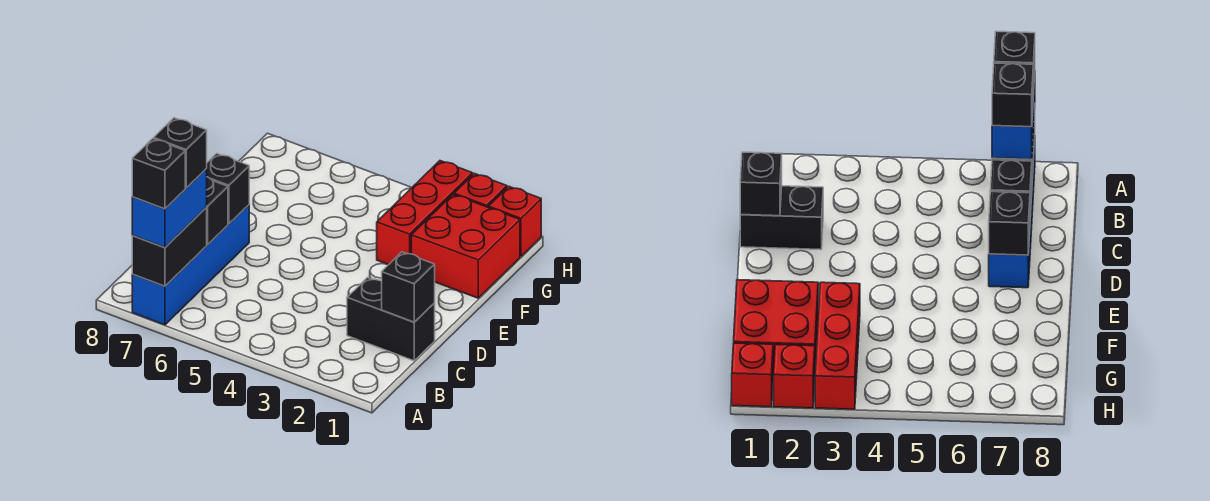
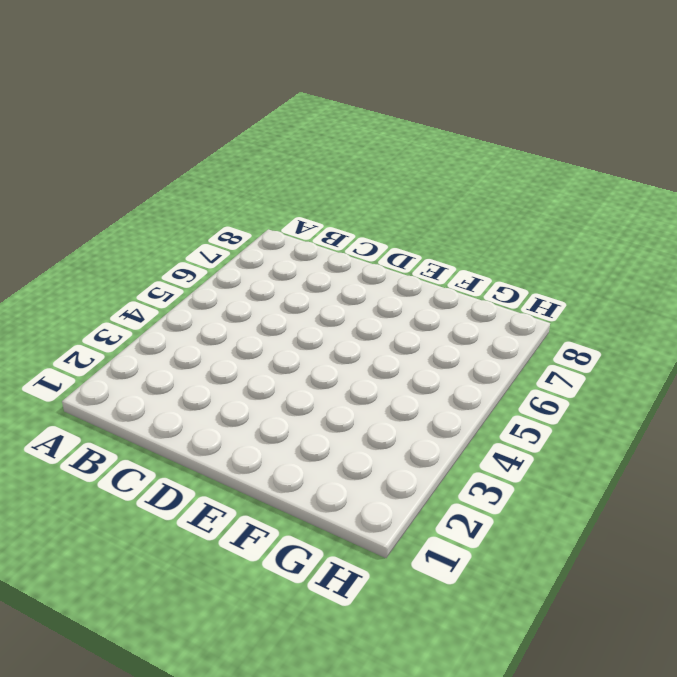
none -> blue brick A7:D7 level 1
none -> black brick C1:C2 level 1
none -> red brick F1:G2 level 1

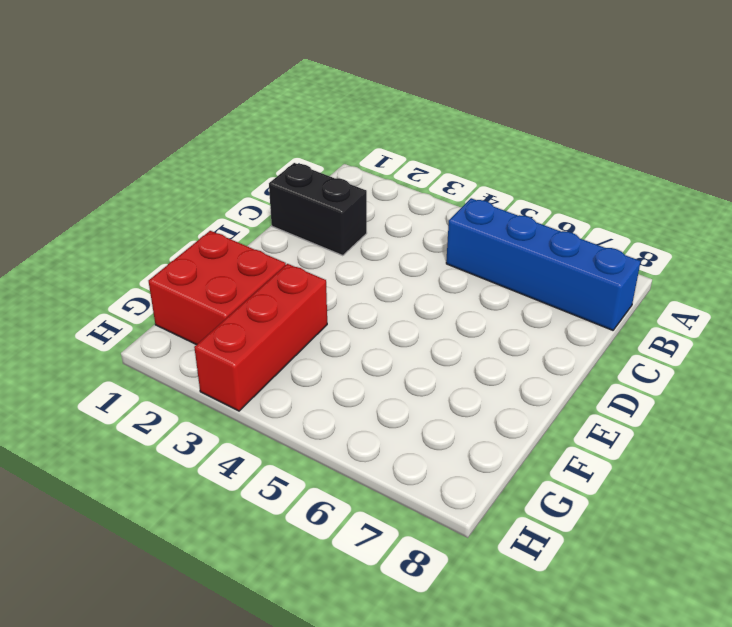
blue brick B5:B8 level 1 -> blue brick A7:D7 level 1
none -> red brick H1 level 1
none -> red brick H2 level 1
none -> black brick A7:B7 level 2

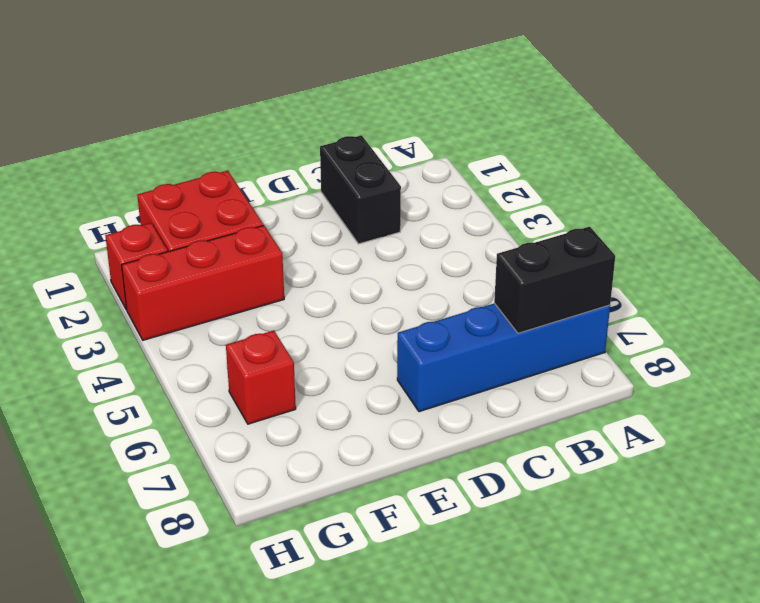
red brick G6 level 1 -> red brick H1 level 1
none -> black brick C1 level 2
none -> black brick C7 level 2
none -> black brick D7 level 2

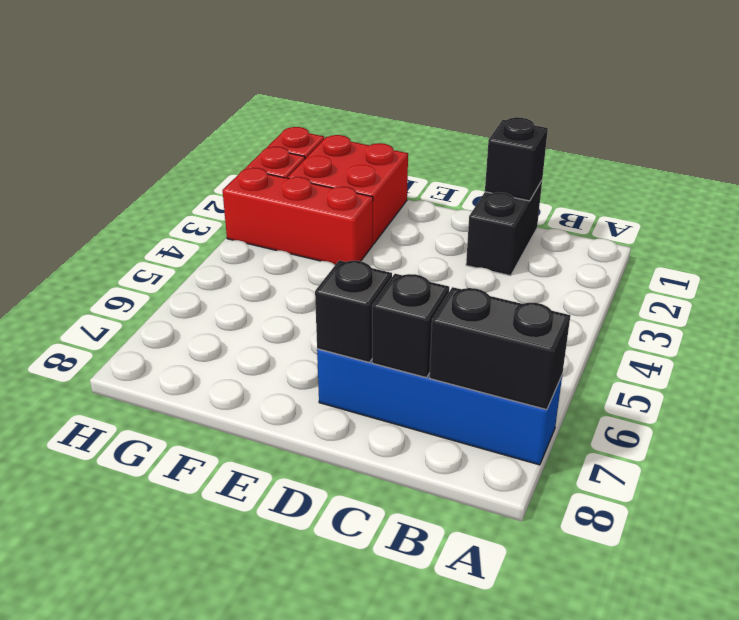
none -> blue brick A7:B7 level 3
none -> black brick A7 level 4
none -> black brick B7 level 4

